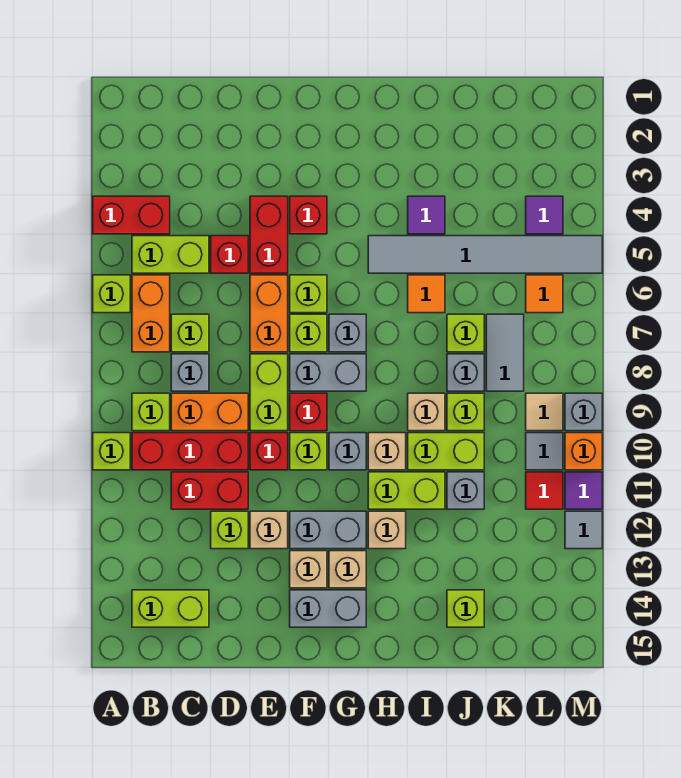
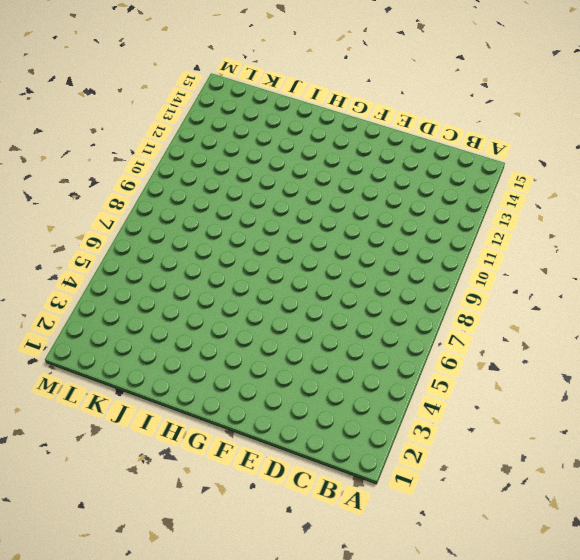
none -> red brick A4:B4 level 1
none -> lime brick A6 level 1
none -> lime brick A10 level 1
none -> lime brick B5:C5 level 1

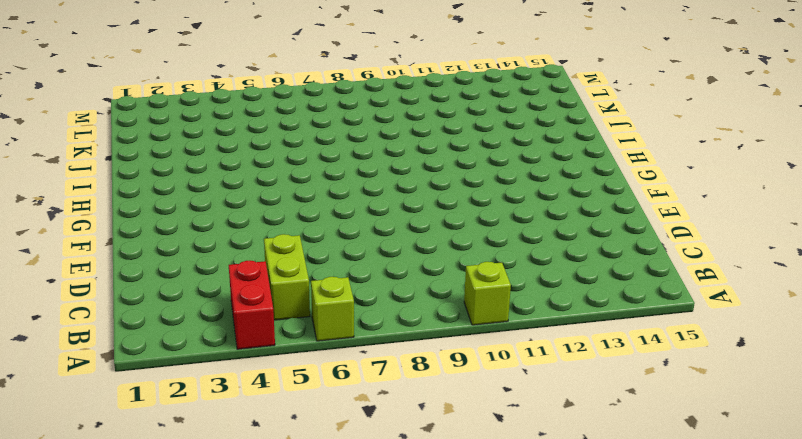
none -> orange brick B6:B7 level 1
none -> lime brick B9 level 1
none -> red brick B10:D10 level 1
none -> lime brick B14:C14 level 1

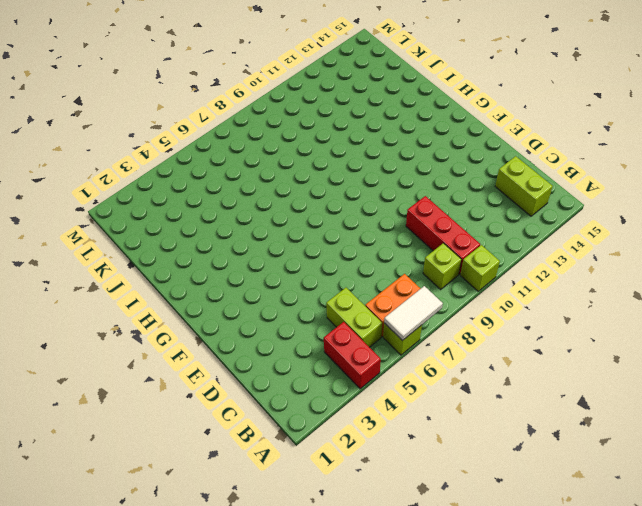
white tile A6:A7 level 2 -> none
none -> lime brick C7 level 1
none -> grey brick C8 level 1
none -> orange brick C9:D9 level 1
none -> red brick C11:D11 level 1

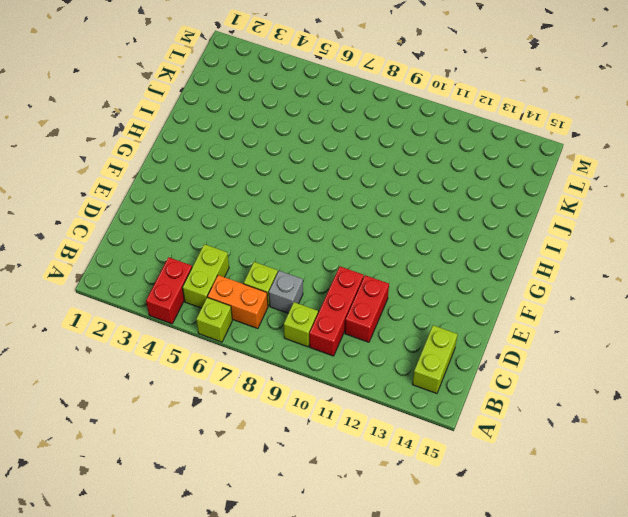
none -> lime brick A10 level 1
none -> orange brick C9:D9 level 1
none -> red brick D5 level 1
none -> lime brick D12 level 1

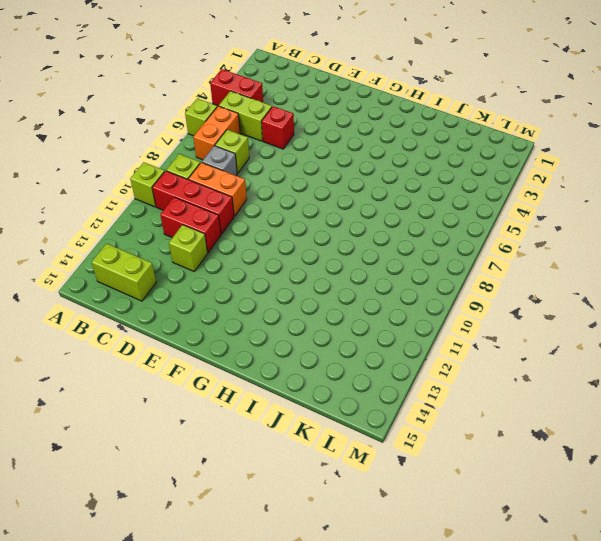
none -> red brick E4:E5 level 1
none -> orange brick E6:E7 level 1
none -> lime brick E8:E9 level 1
none -> red brick E10 level 1

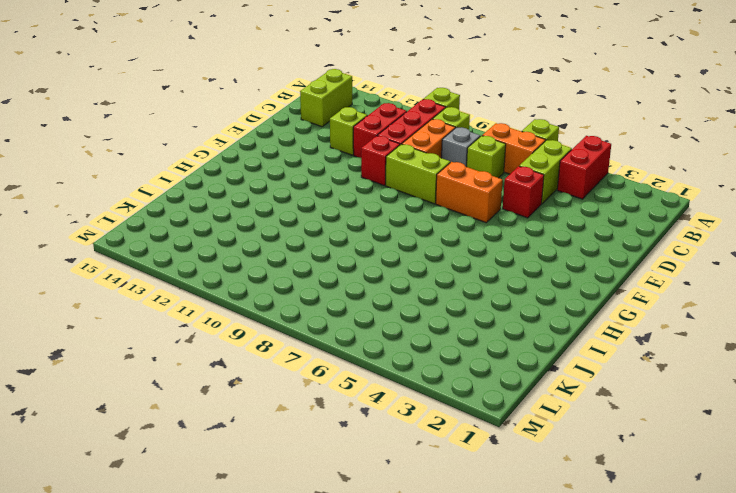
none -> red brick E4:E5 level 1
none -> tan brick E12 level 1
none -> red brick F4 level 1
none -> lime brick F6 level 1

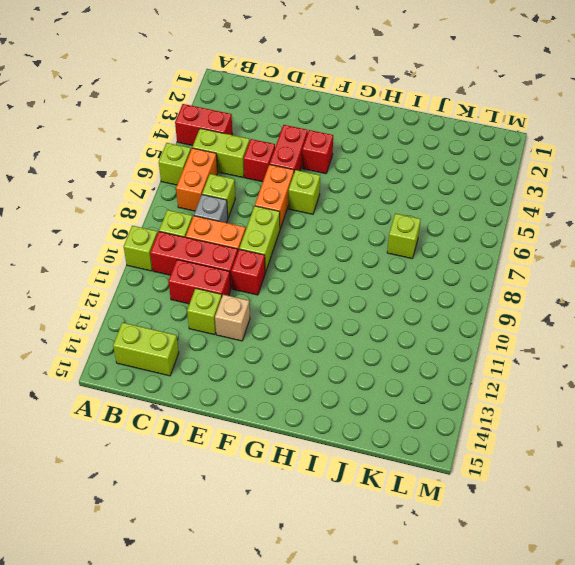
none -> lime brick F7 level 1
none -> grey brick F8:G8 level 1
none -> red brick F9 level 1
none -> lime brick F10 level 1

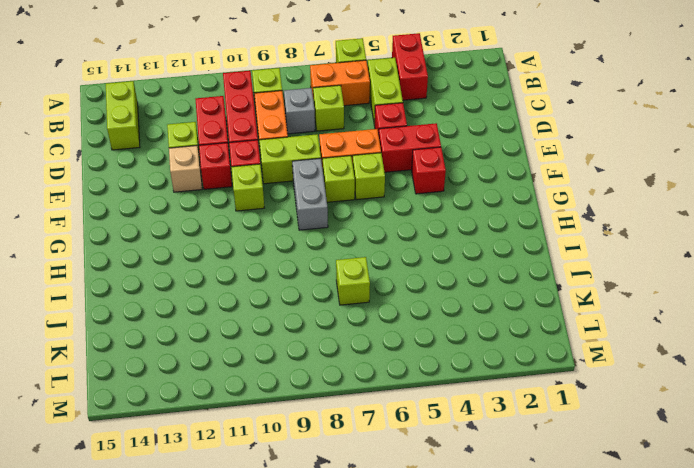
red brick E11 level 1 -> red brick F9 level 1
none -> lime brick A10 level 1
none -> grey brick F12:G12 level 1
none -> tan brick F13 level 1
none -> grey brick F14:G14 level 1

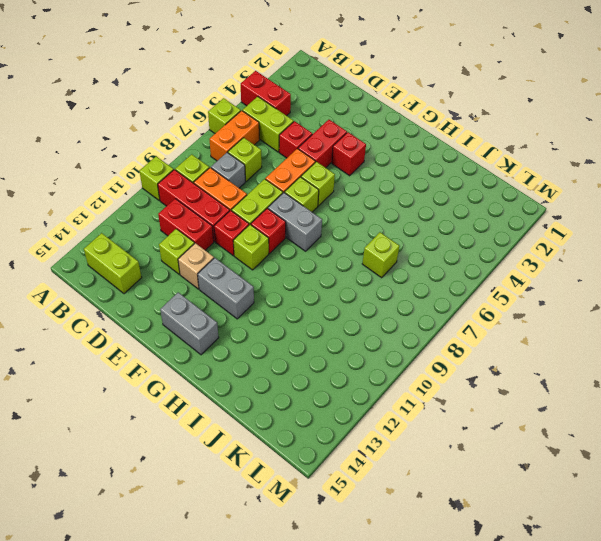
none -> tan brick F13 level 1
none -> grey brick G7 level 1
none -> grey brick G10 level 1
none -> tan brick G13 level 1

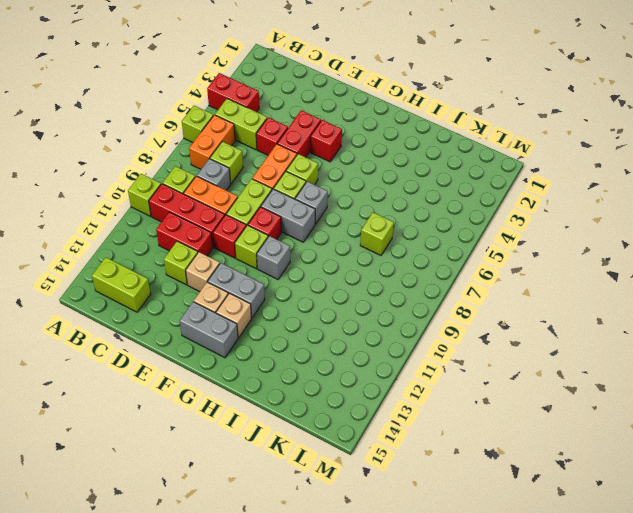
none -> grey tile H5:M5 level 1
none -> tan brick H10 level 1
none -> lime brick H11:I11 level 1
none -> tan brick H12 level 1

